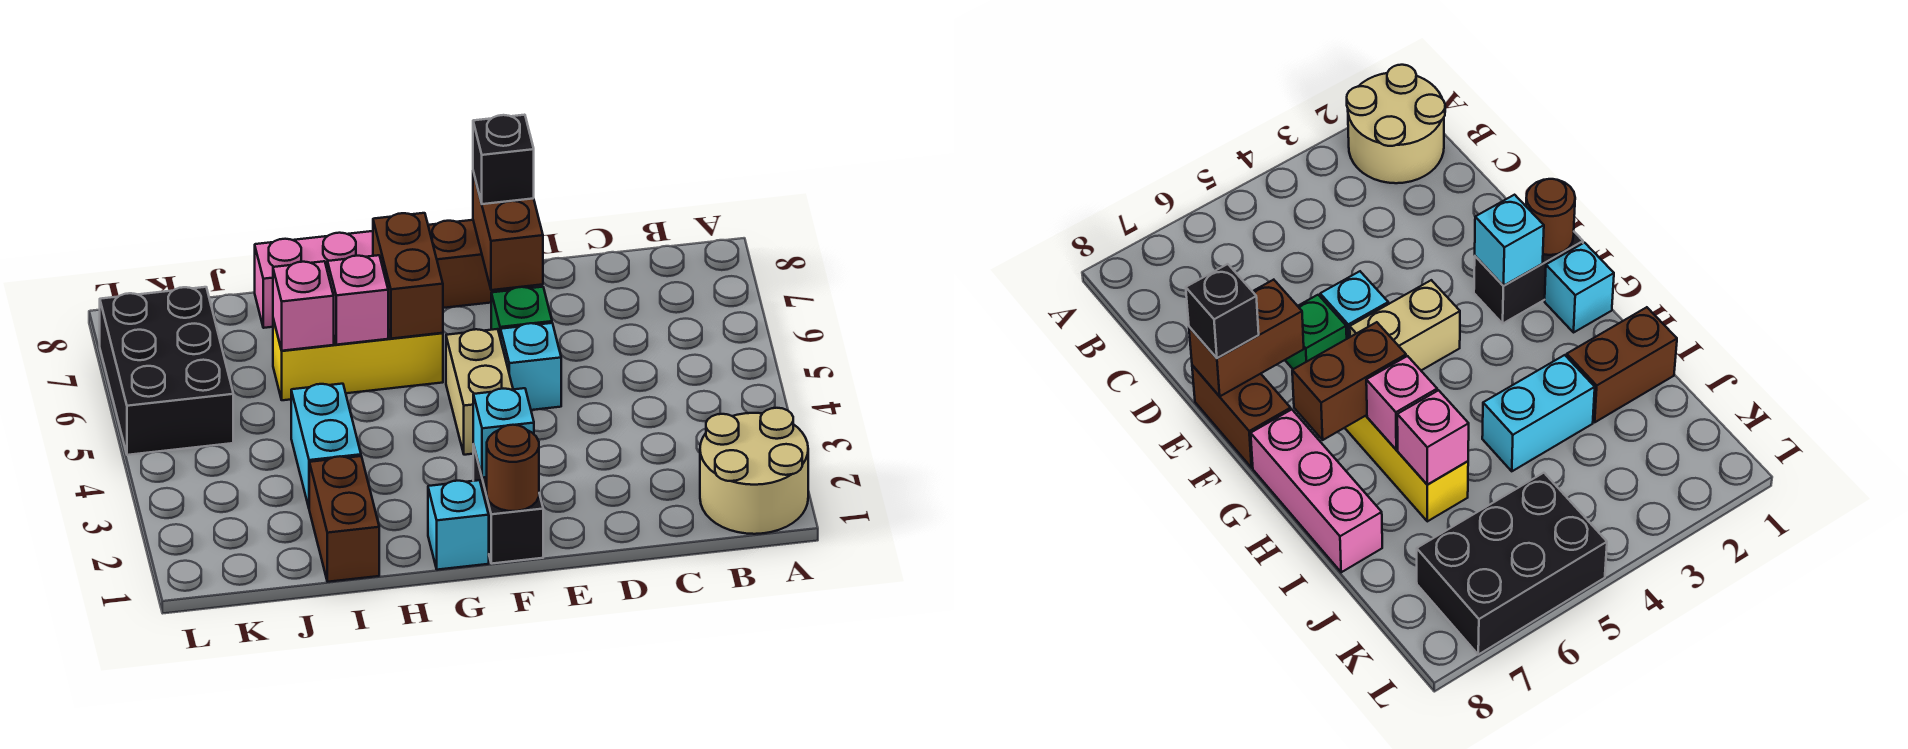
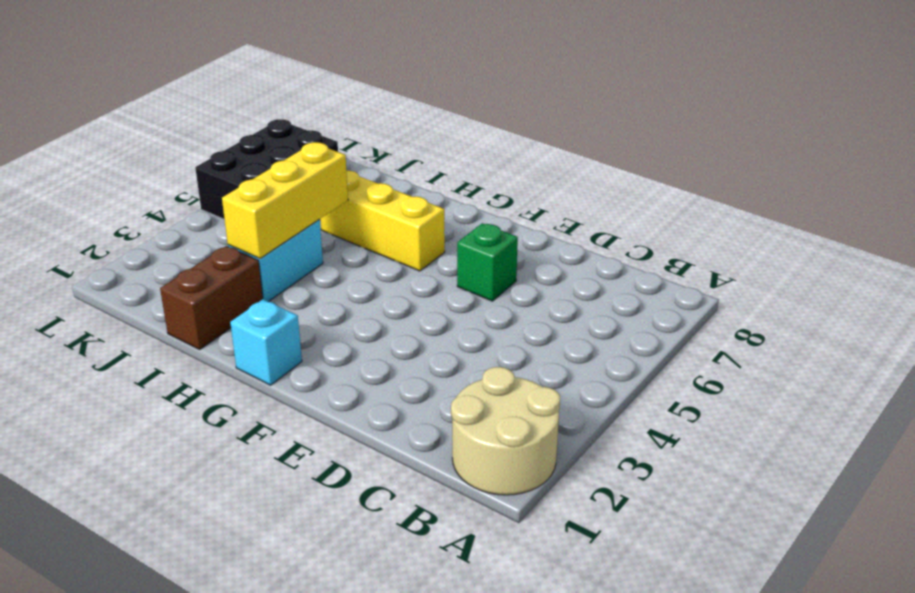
yellow brick I3:I5 level 2 -> none
none -> cyan brick E5 level 1
none -> brown brick E8:F8 level 1
none -> black brick F1:F2 level 1

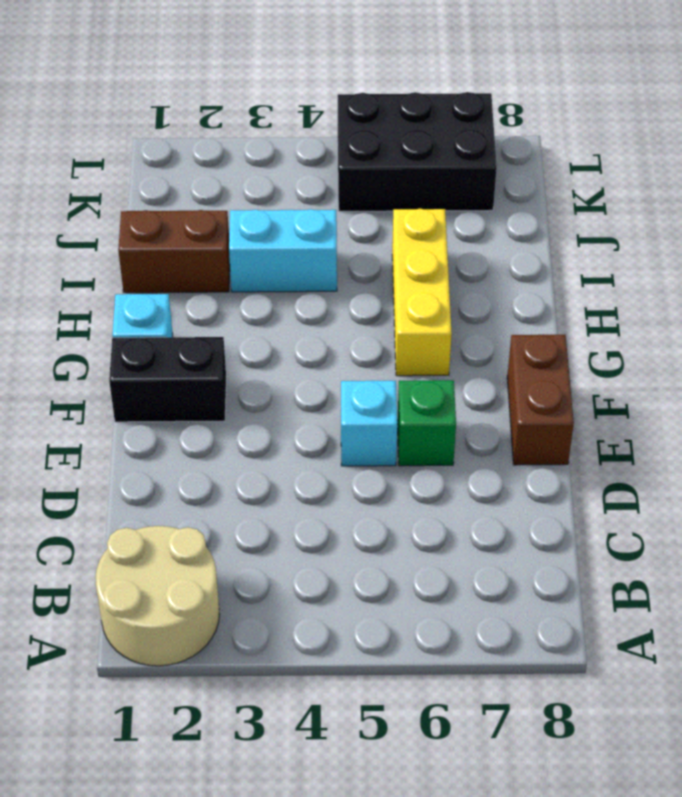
none -> tan brick F4:F5 level 1
none -> pink brick G8:I8 level 1
none -> brown brick E7:E8 level 2

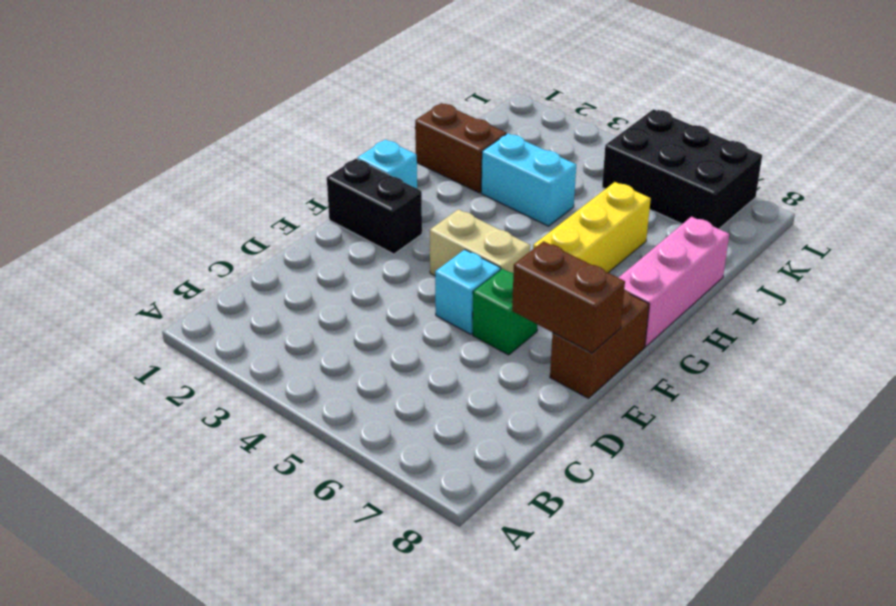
none -> tan round brick A1:B2 level 1
none -> brown round brick F1 level 2
none -> cyan brick F2 level 2

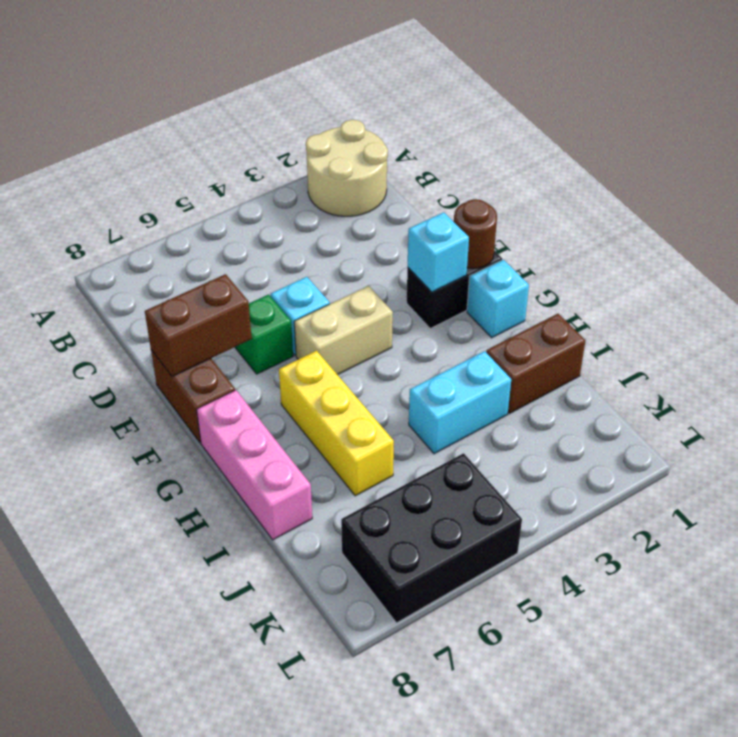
none -> brown brick G6:G7 level 2
none -> pink brick H6 level 2
none -> pink brick I6 level 2

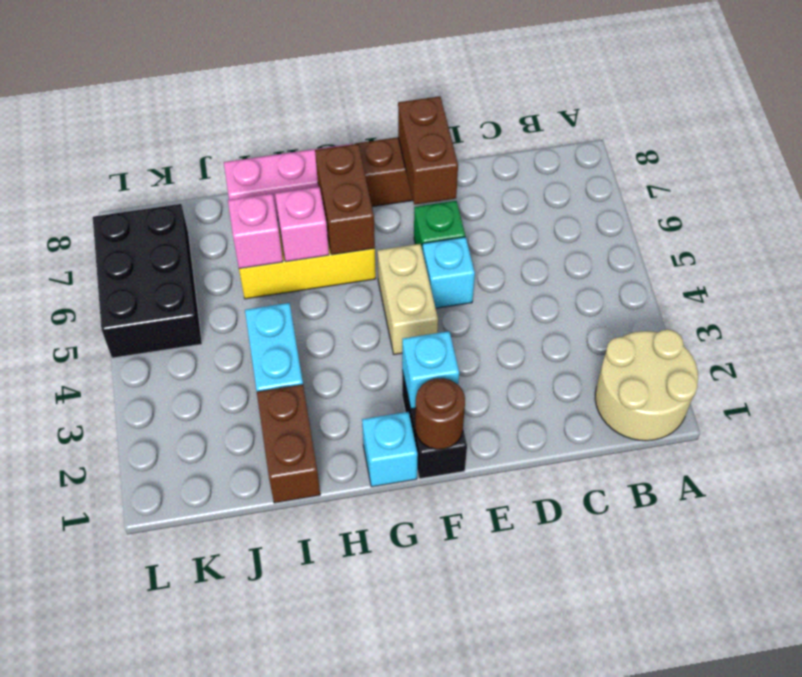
none -> black brick E8 level 3

